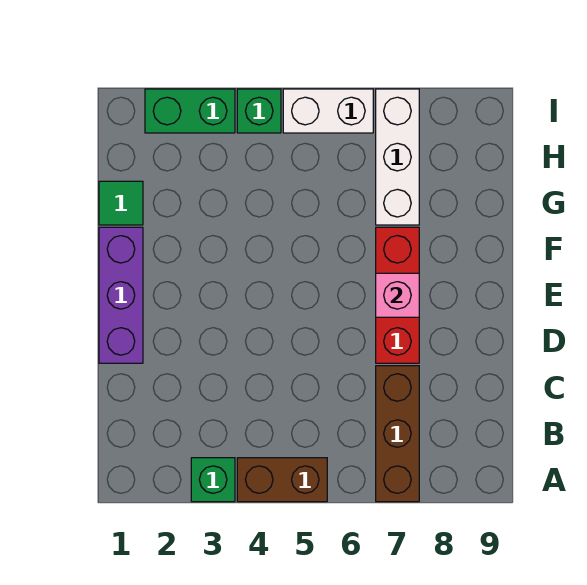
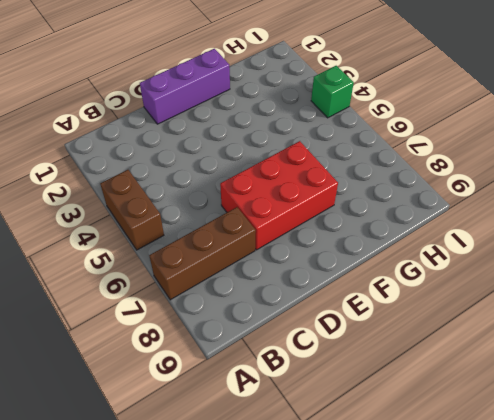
red brick D6:F7 level 1 -> red brick D7:F7 level 1
none -> green brick A3 level 1
none -> green tile G1 level 1

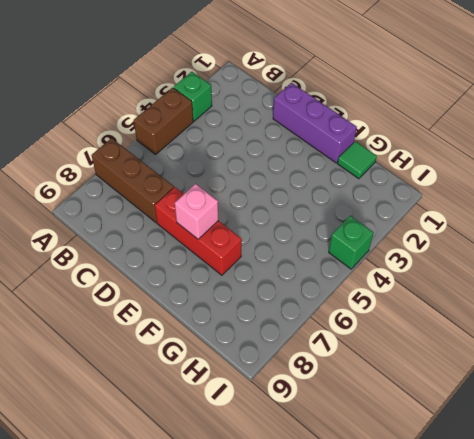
none -> white brick G7:I7 level 1
none -> green brick I2:I3 level 1

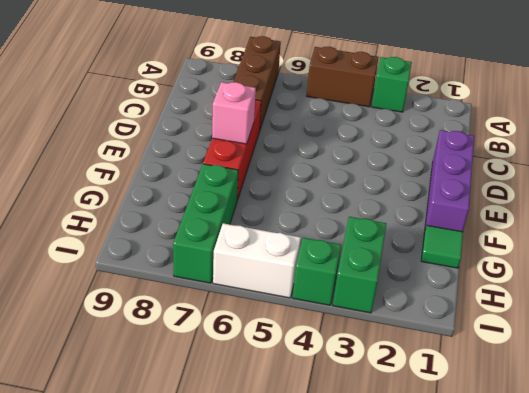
green brick G7:I7 level 1 -> white brick G7:I7 level 1
green brick H3:I3 level 1 -> green brick I2:I3 level 1

